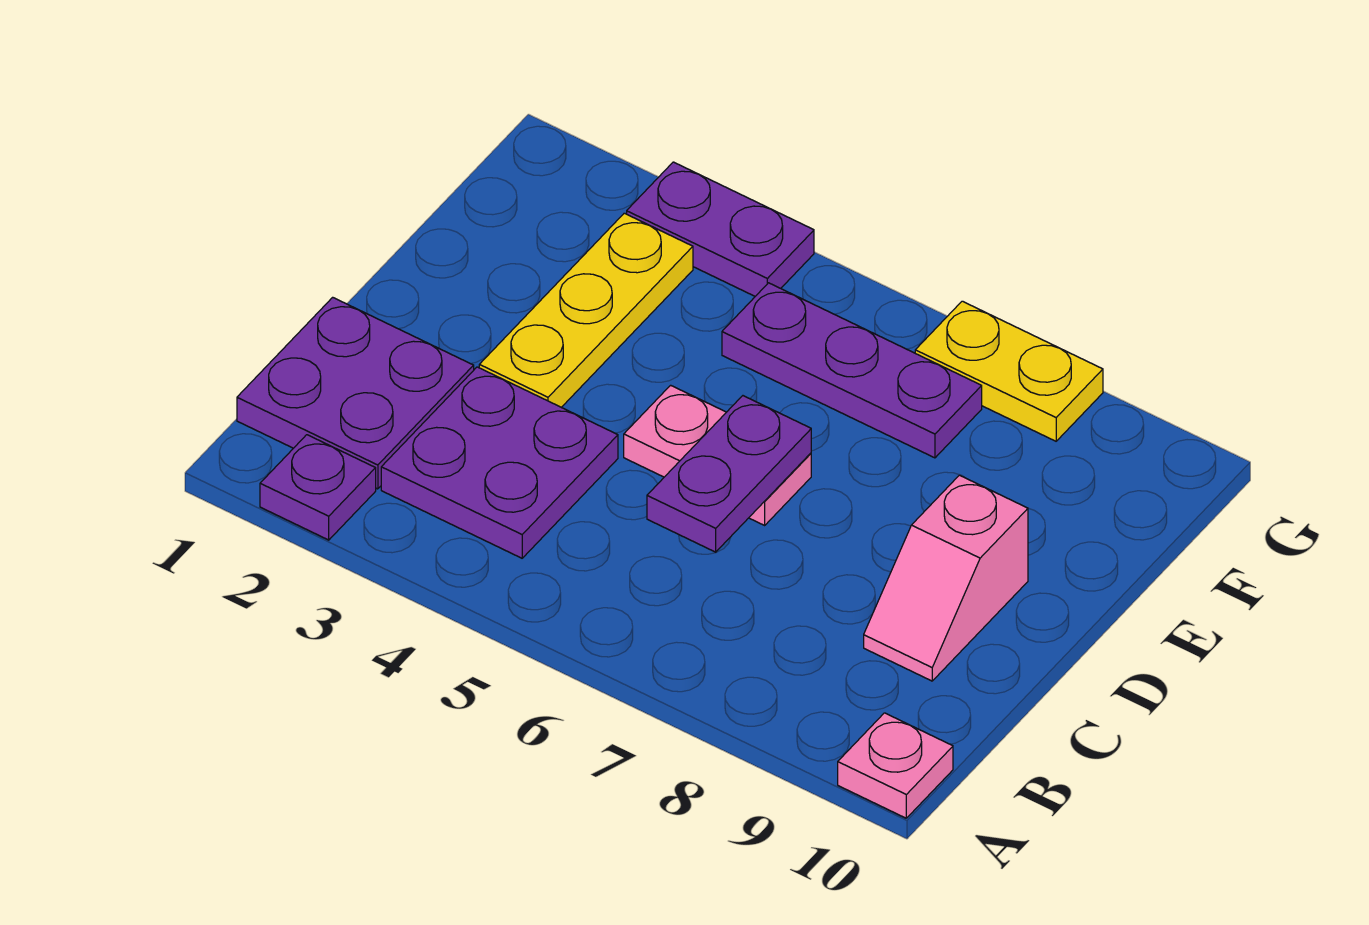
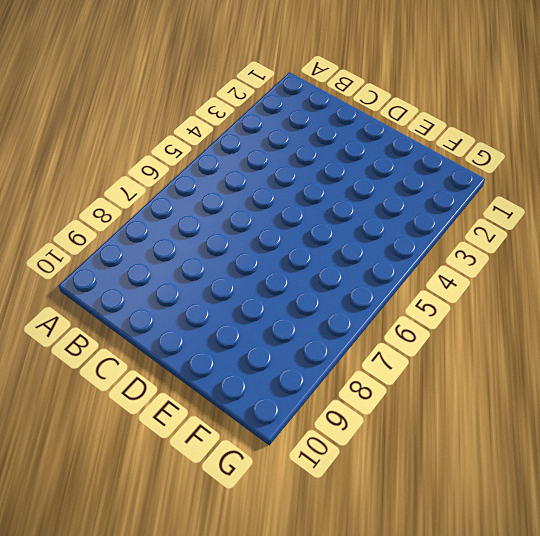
none -> purple plate A2 level 1
none -> pink plate A10 level 1

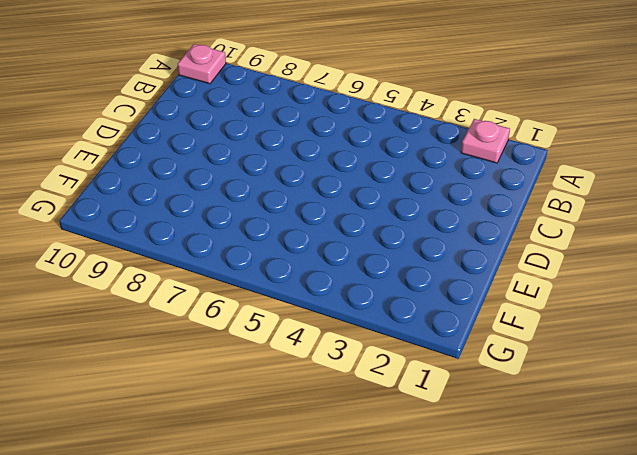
pink plate A2 level 1 -> purple plate A2 level 1
none -> purple plate B1:C2 level 1
none -> purple plate B3:C4 level 1

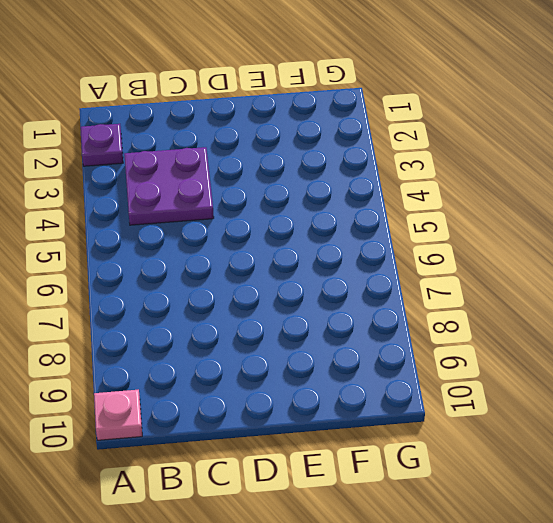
none -> purple plate B1:C2 level 1
none -> pink slope C9:D9 level 1 top D

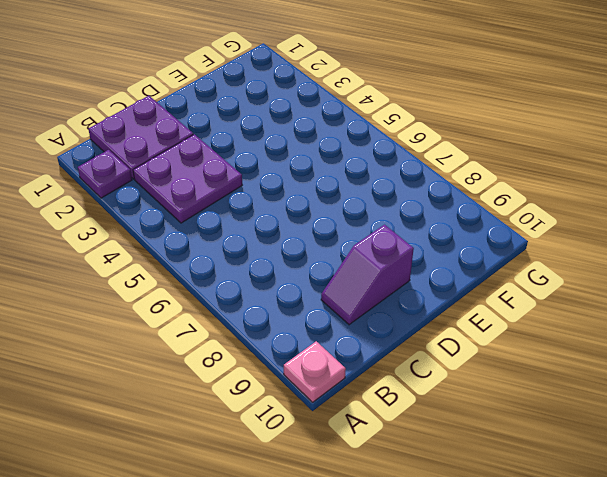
purple slope C9:D9 level 1 top D -> pink slope C9:D9 level 1 top D
none -> yellow plate D3:F3 level 1
none -> pink plate D5:D6 level 1

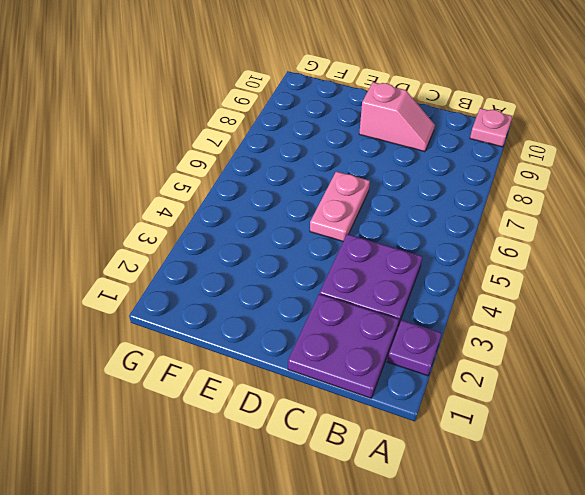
none -> yellow plate D3:F3 level 1
none -> purple plate F5:F7 level 1

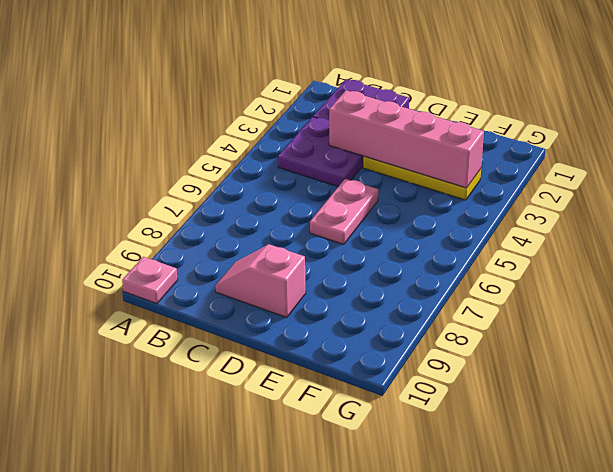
pink brick C3:F3 level 2 -> none
none -> purple plate A2 level 1
none -> purple plate F5:F7 level 1

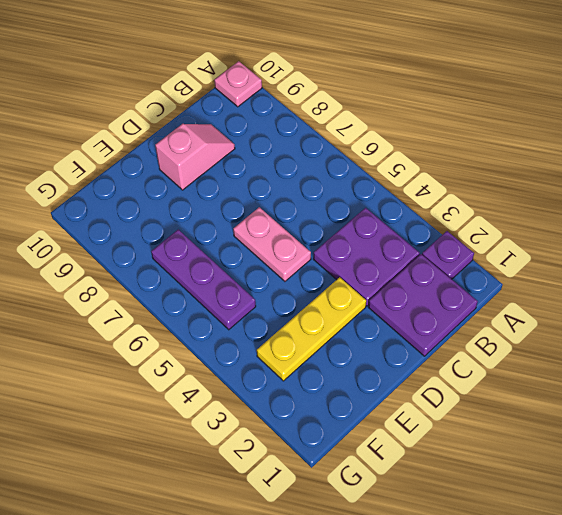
none -> purple plate G3:G4 level 1
none -> yellow plate G7:G8 level 1

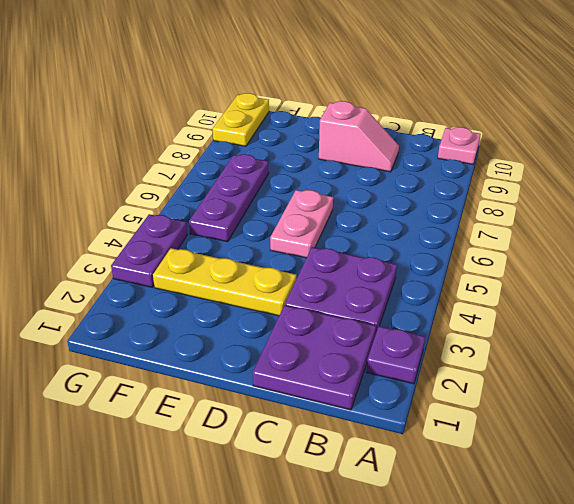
yellow plate G9:G10 level 1 -> yellow plate G7:G8 level 1
none -> purple plate C6:D6 level 2

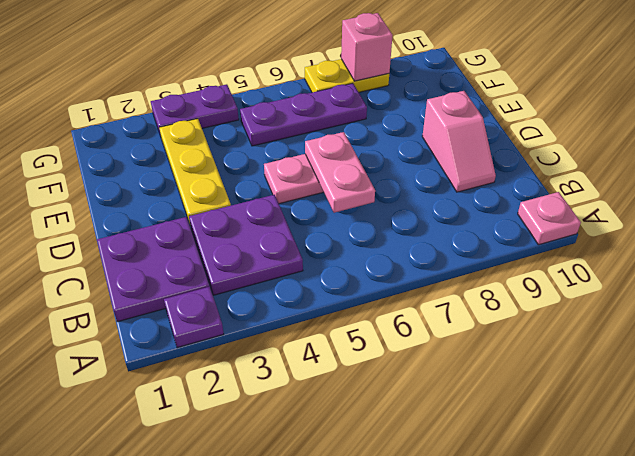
pink plate C6:D6 level 2 -> purple plate C6:D6 level 2
pink brick G8 level 2 -> none

